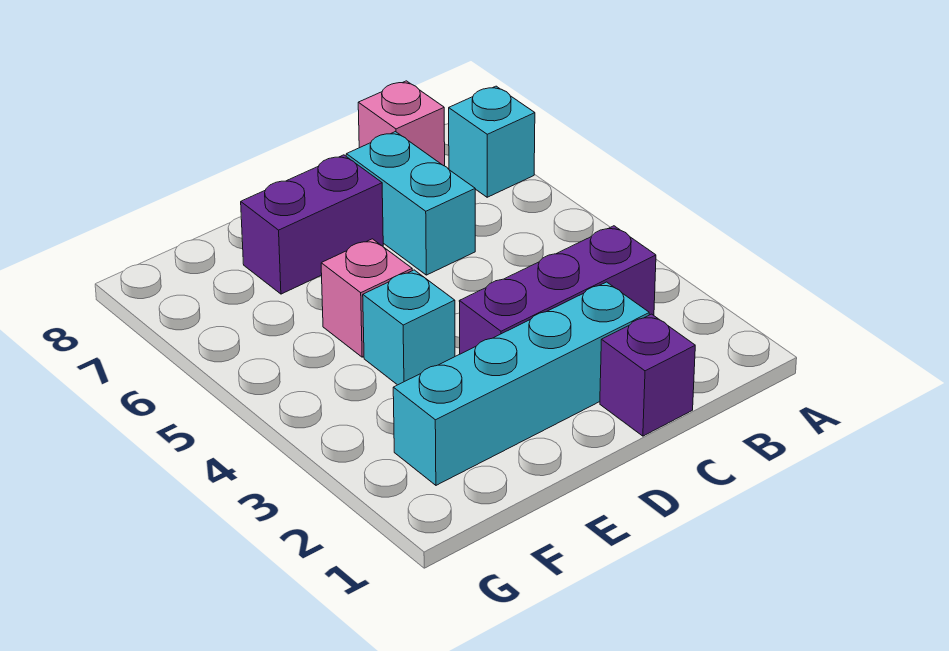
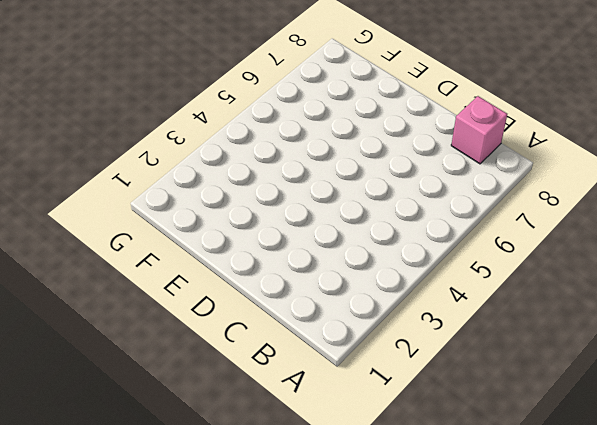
none -> cyan brick A7 level 1
none -> purple brick B3:D3 level 1

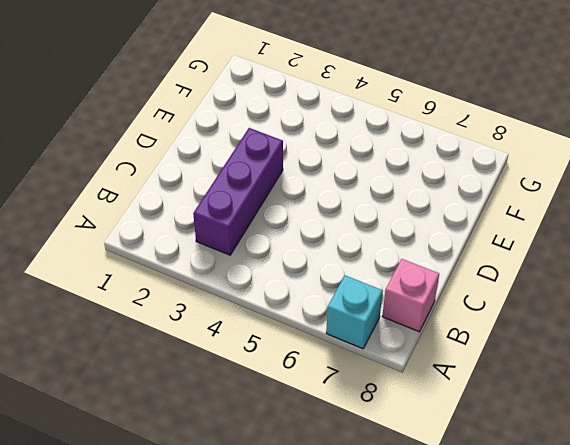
none -> purple brick C1 level 1
none -> cyan brick C2:F2 level 1

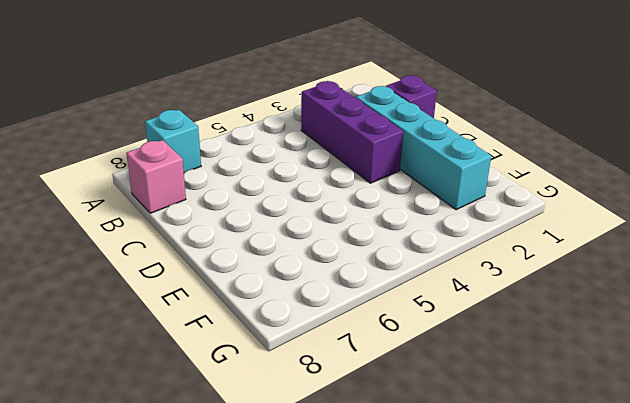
none -> cyan brick C6:C7 level 1
none -> purple brick D7:E7 level 1

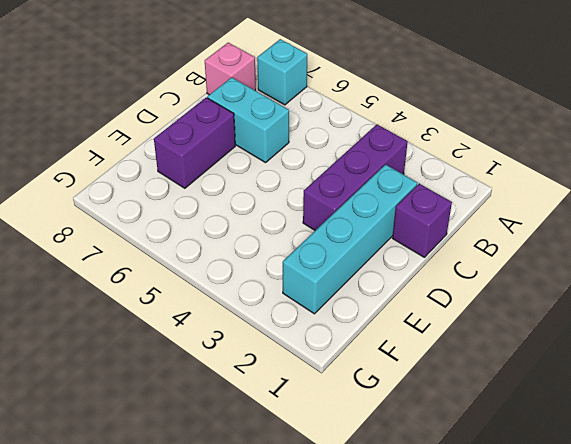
none -> cyan brick E4 level 1
none -> pink brick E5 level 1

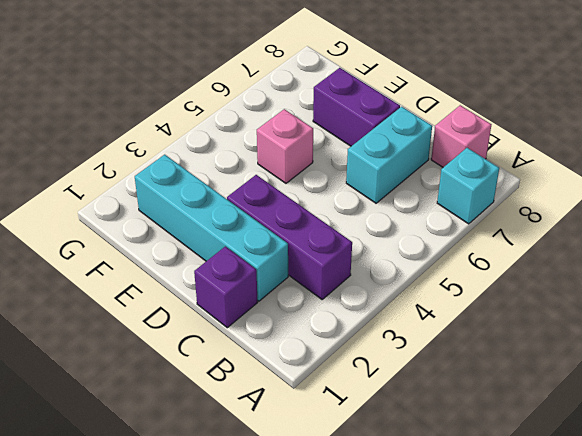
none -> cyan brick E4 level 1

